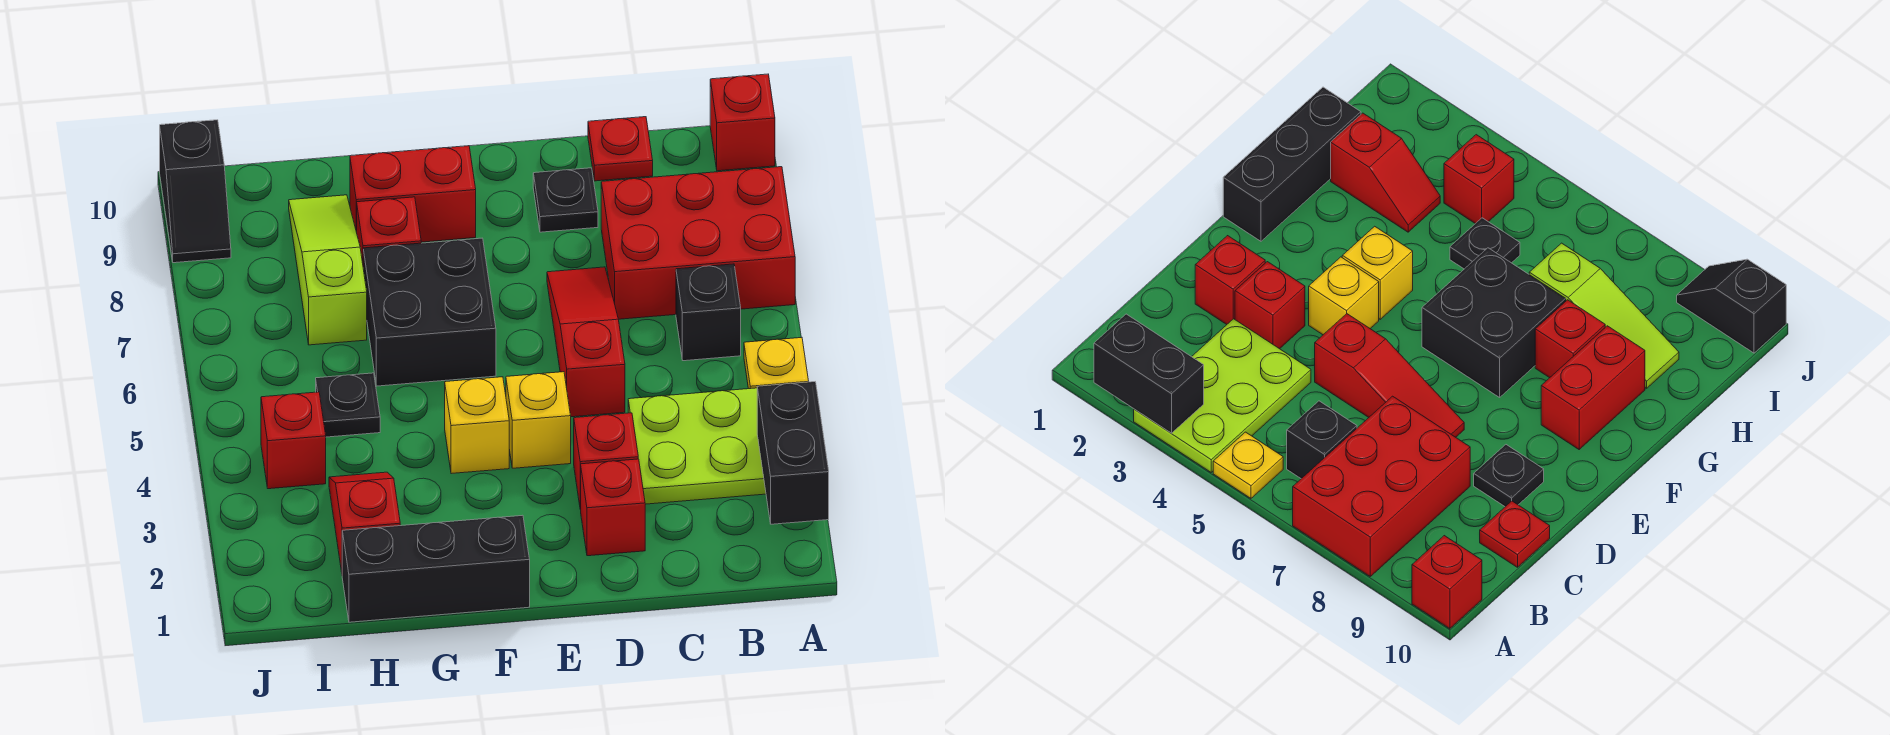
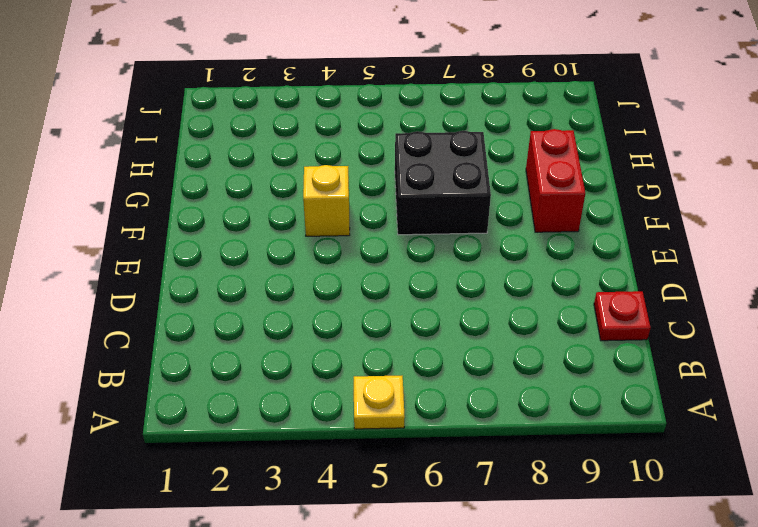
none -> lime plate A3:C4 level 1
none -> red brick A7:C8 level 1
none -> red brick A10 level 1

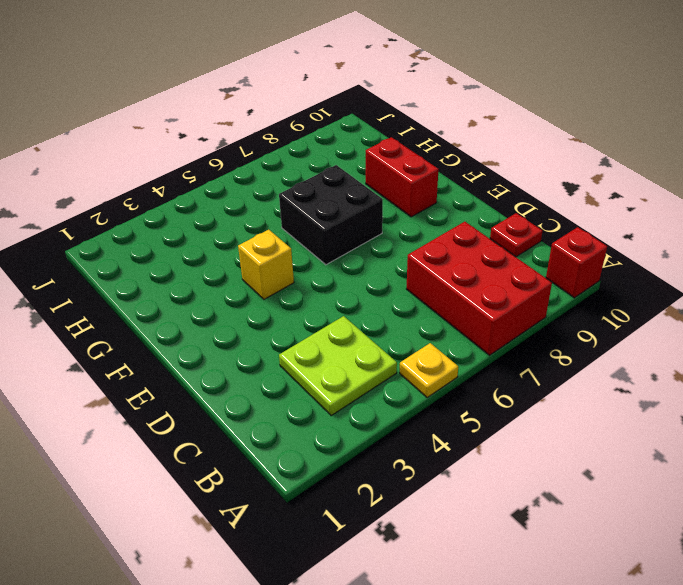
lime plate B3:C4 level 1 -> lime plate A3:C4 level 1
none -> black brick B6 level 1
none -> red brick D2 level 1
none -> red brick D3 level 1

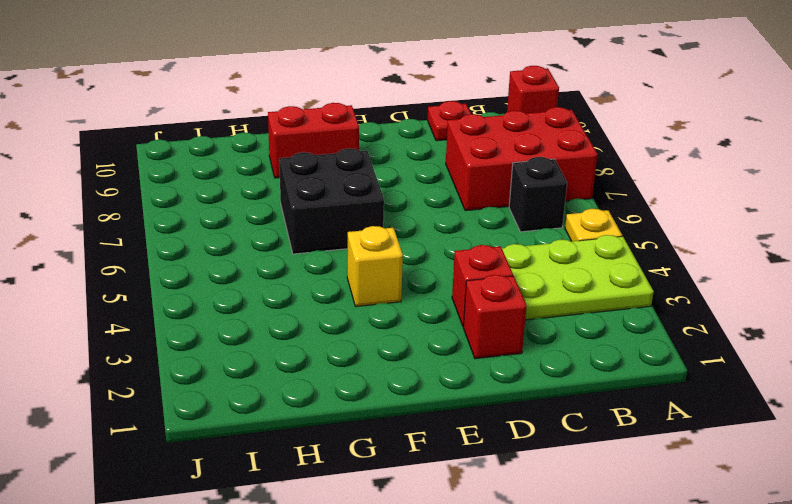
none -> red slope D5:D7 level 1 top 5
none -> black plate D9 level 1
none -> yellow brick E4 level 1

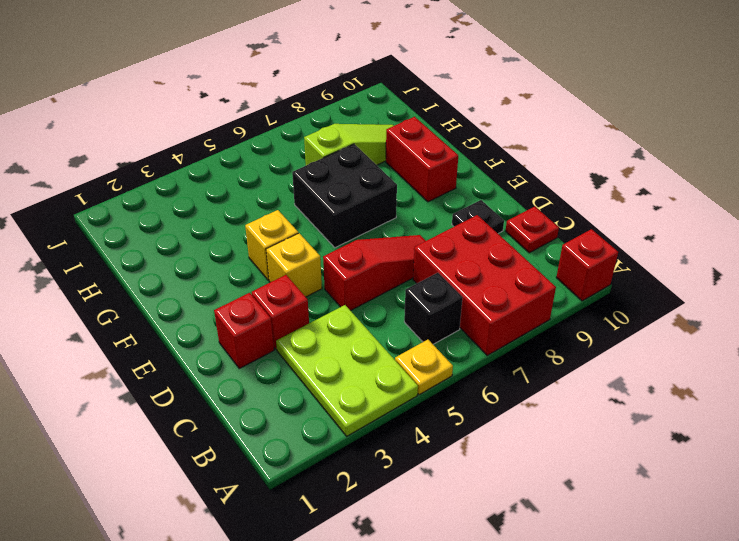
none -> black brick F1:H1 level 1
none -> red brick G8 level 1
none -> red slope H2:H3 level 1 top 2

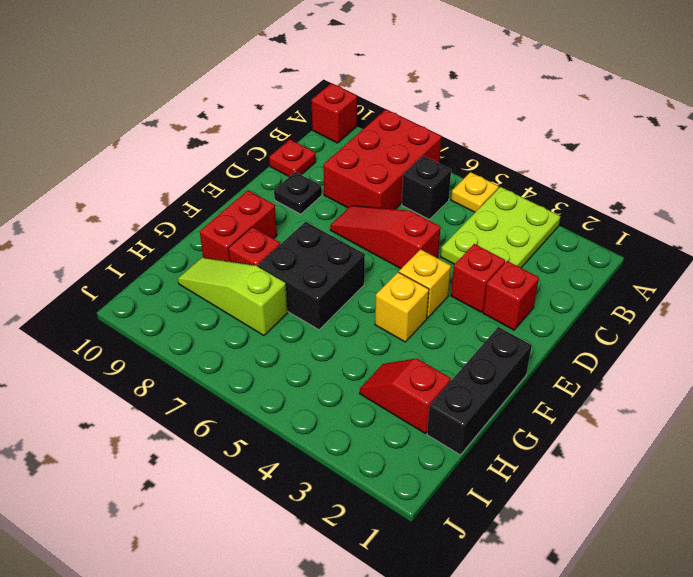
none -> black plate H5 level 1
none -> red brick I4 level 1
none -> black slope J9:J10 level 1 top 10

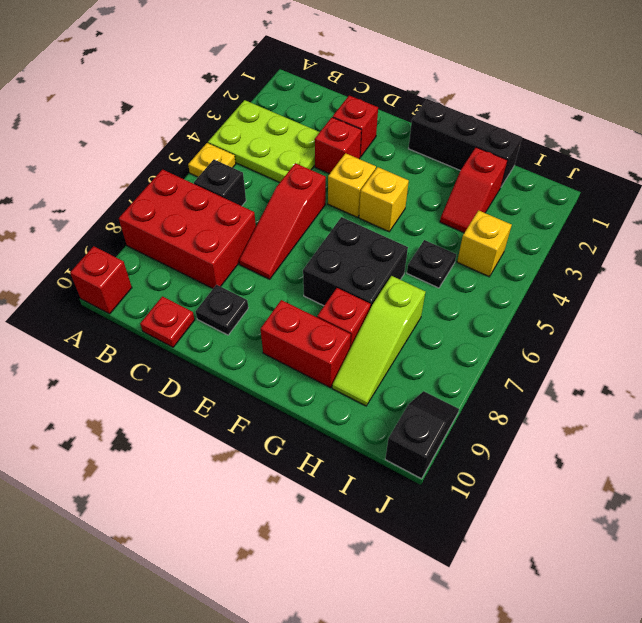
yellow brick I4 level 1 -> red brick I4 level 1
none -> black brick A2:A3 level 2

